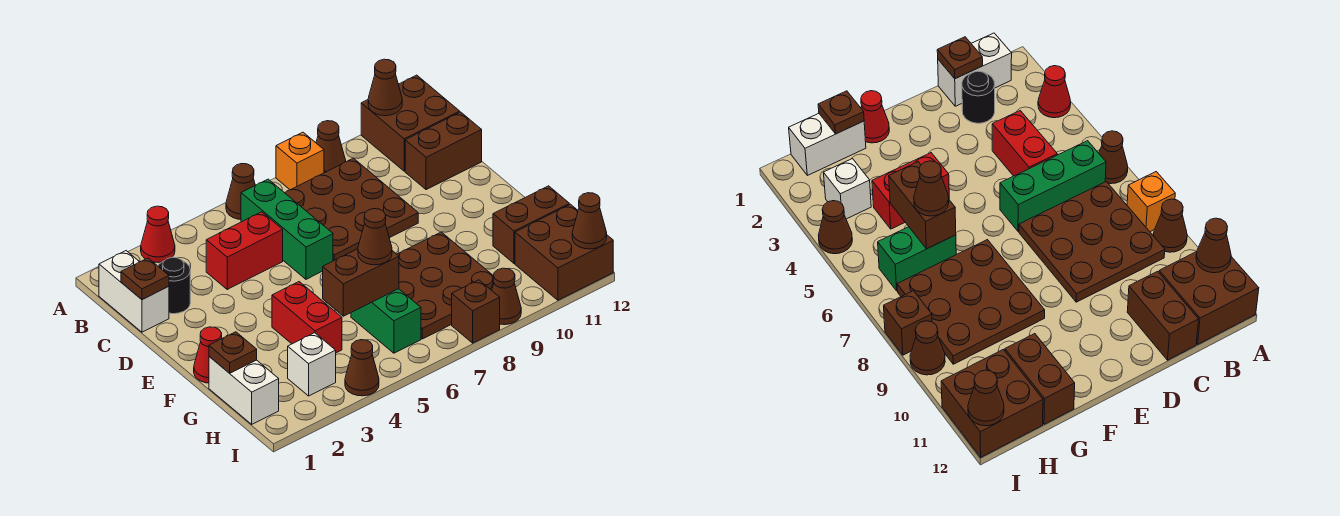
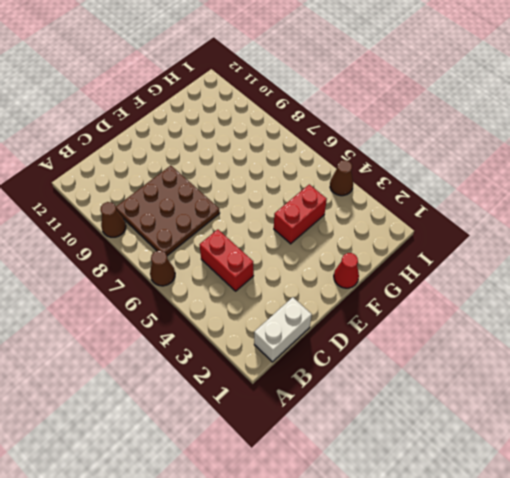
none -> red cone A3 level 1
none -> orange brick A8 level 1
none -> brown brick A11:B12 level 1

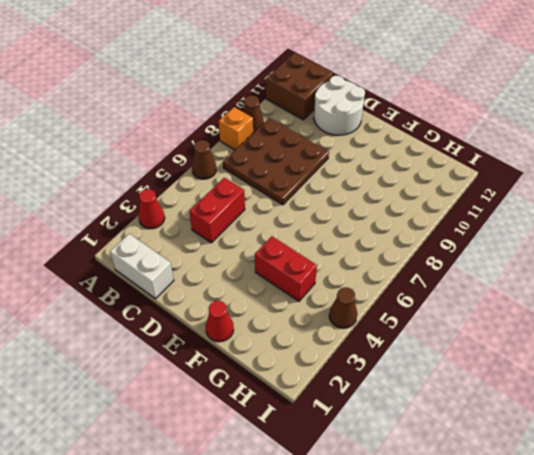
white round brick C11:D12 level 1 -> brown brick C11:C12 level 1
none -> green brick B6:D6 level 1
none -> black round brick C2 level 1
none -> brown plate F7:H9 level 1

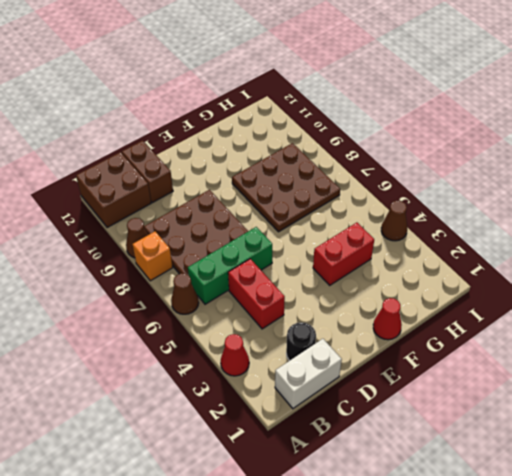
none -> white brick G1:H1 level 1
none -> green brick G6:H6 level 1
none -> brown brick G11:G12 level 1

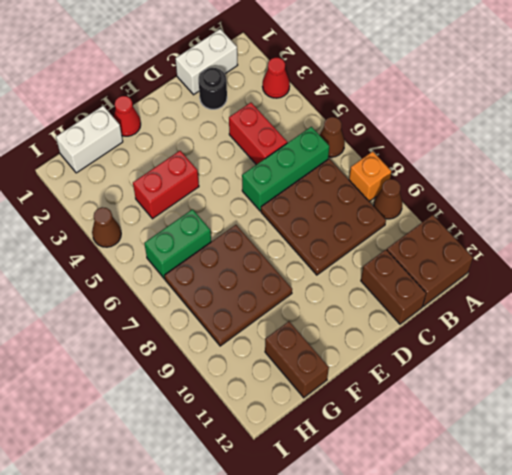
none -> white brick H3 level 1
none -> brown brick H11:I12 level 1
none -> brown brick I8 level 1

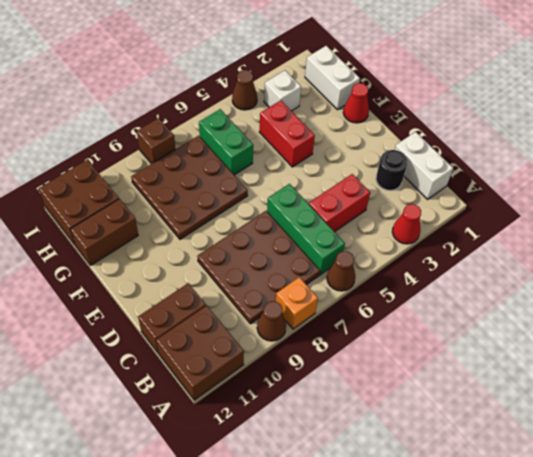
none -> brown cone I9 level 1
none -> brown cone A11 level 2
none -> brown plate C1 level 2

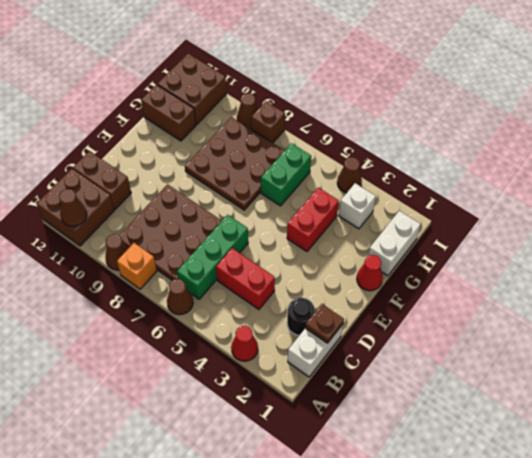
none -> brown plate G1 level 2
none -> brown brick G5:G6 level 2
none -> brown cone I12 level 2

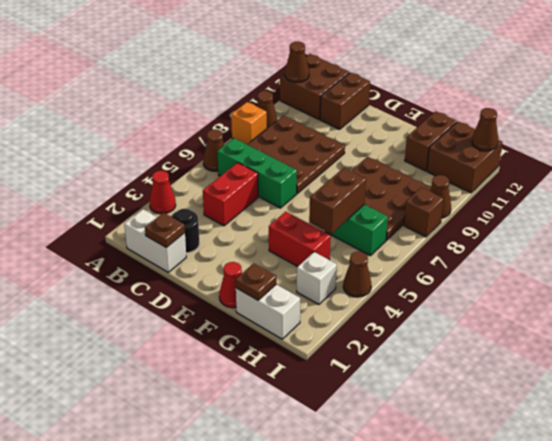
none -> brown cone G6 level 3

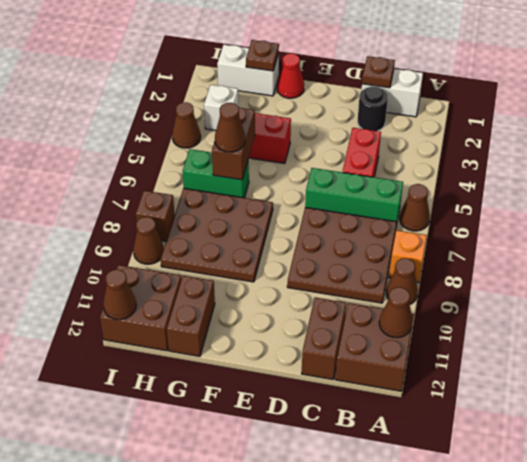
none -> red cone A3 level 1

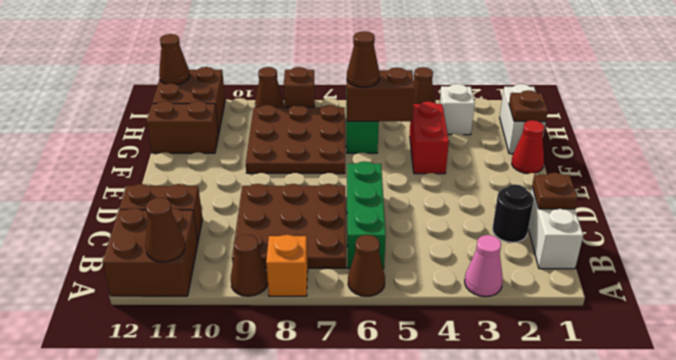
pink cone A3 level 1 -> red cone A3 level 1
none -> red brick C4:C5 level 1

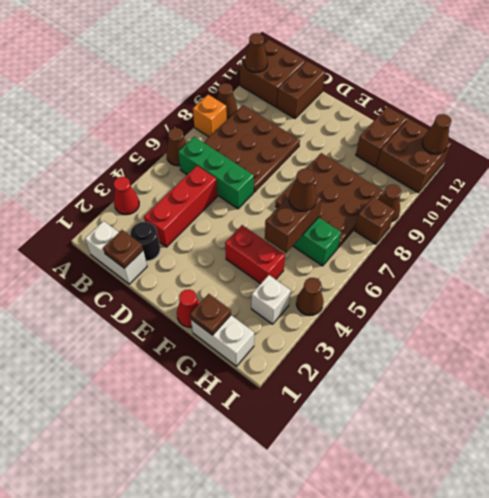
red brick C3:C5 level 1 -> red brick C4:C5 level 1

